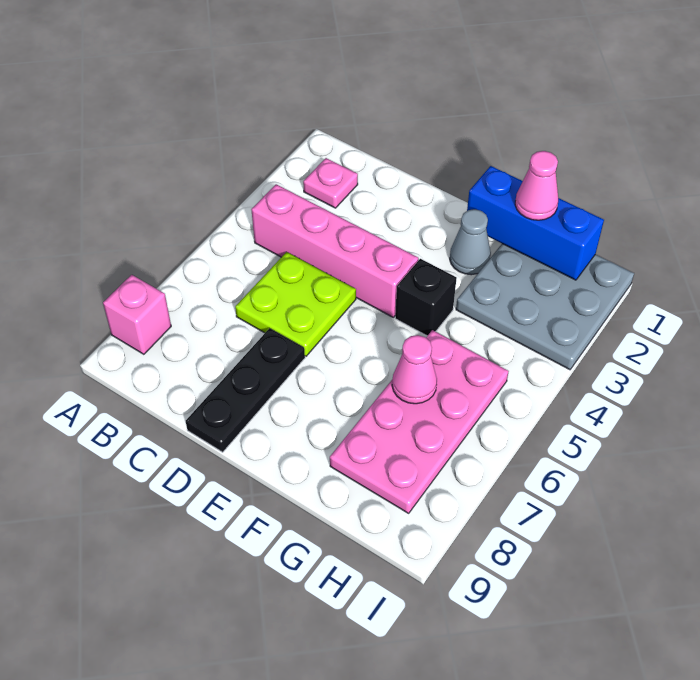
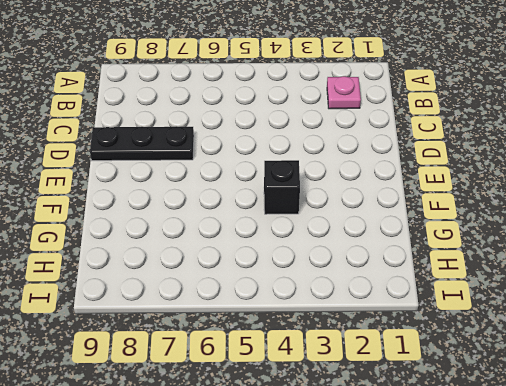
none -> pink brick A8 level 1
none -> pink brick B4:E4 level 1
none -> lime plate C5:D6 level 1

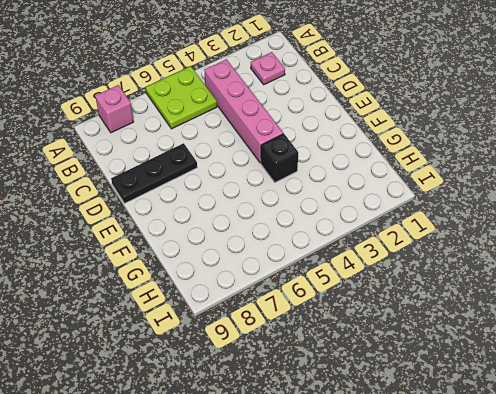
lime plate A5:B6 level 1 -> lime plate C5:D6 level 1
none -> grey cone F2 level 1
none -> grey plate G1:I3 level 1
none -> pink plate G5:H8 level 1

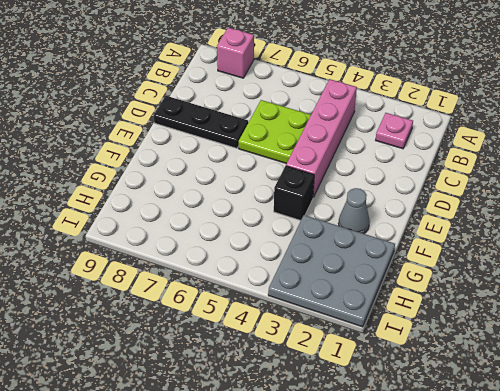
none -> pink plate G5:H8 level 1
none -> blue brick F1:H1 level 2
none -> pink cone G6 level 2

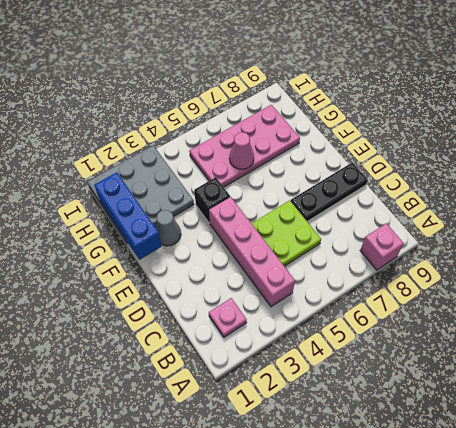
none -> pink cone G1 level 3

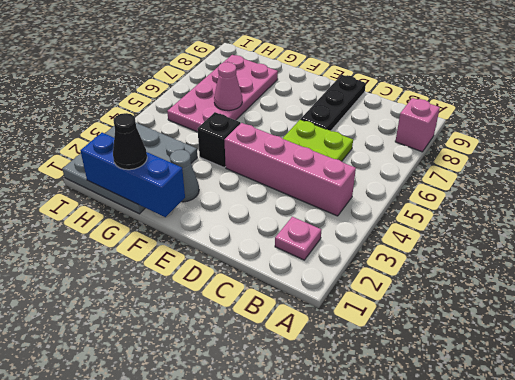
black cone G1 level 3 -> pink cone G1 level 3

